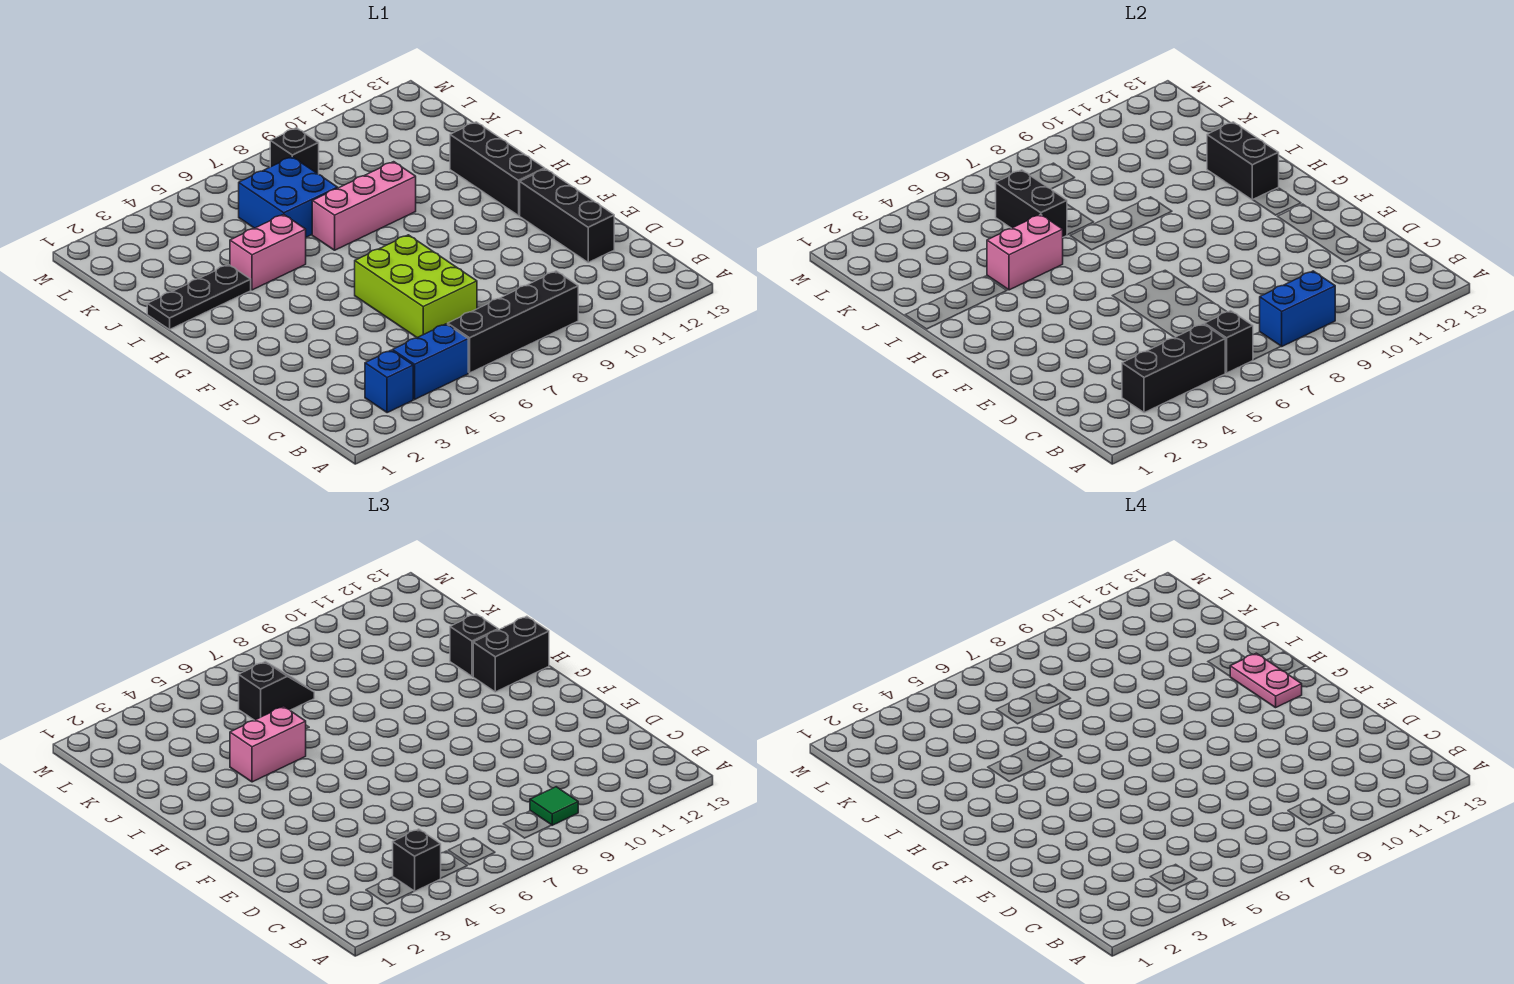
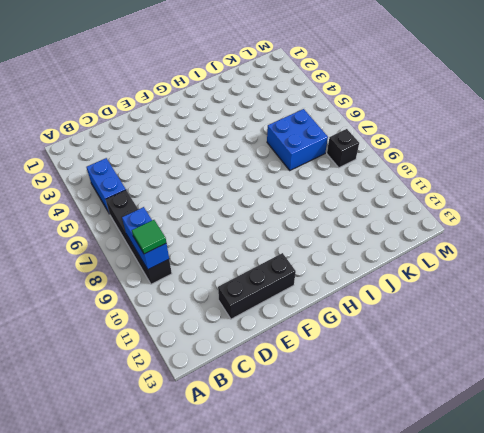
none -> blue brick B3 level 1
none -> lime brick D6:F7 level 1
none -> black brick G12:I12 level 1

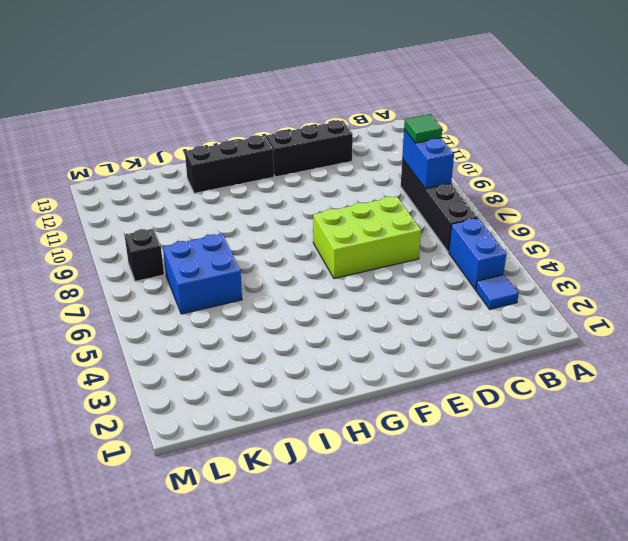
blue tile B3 level 1 -> blue brick B3 level 1
none -> black plate I1:I3 level 1
none -> pink brick I4:I5 level 1
none -> pink brick I7:I9 level 1

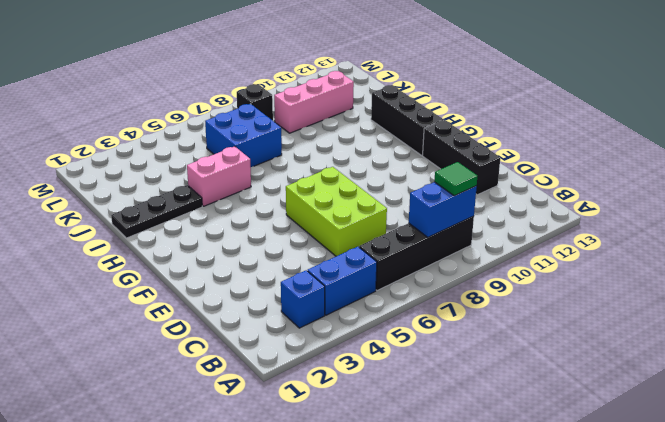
pink brick K9:K11 level 1 -> pink brick I7:I9 level 1
none -> black brick B3:B5 level 2
none -> black brick B6 level 2
none -> black brick H12:I12 level 2

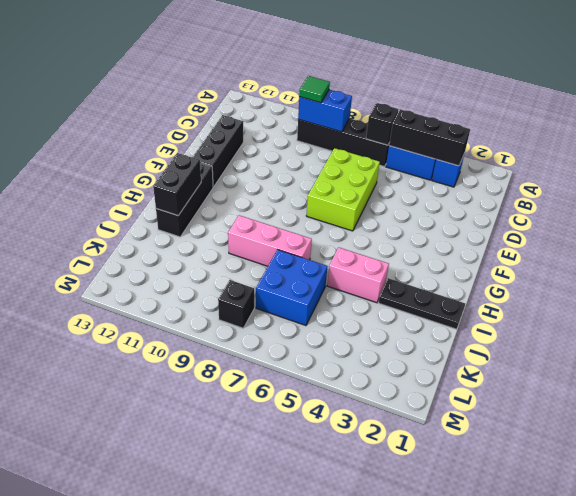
none -> pink brick I4:I5 level 2
none -> black brick J6:K6 level 2
none -> black brick B4 level 3

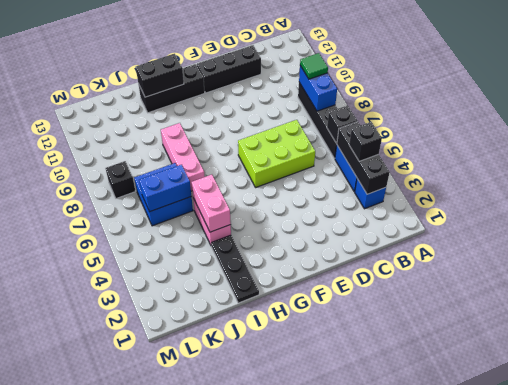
blue brick J6:K6 level 2 -> black brick J6:K6 level 2
none -> black brick H12:H13 level 3
none -> pink brick I4:I5 level 3
none -> black brick I12 level 3

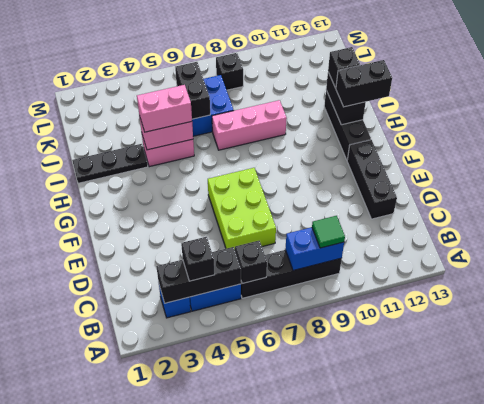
none -> black slope K6:K7 level 3 top 6
none -> pink plate G12:H12 level 4

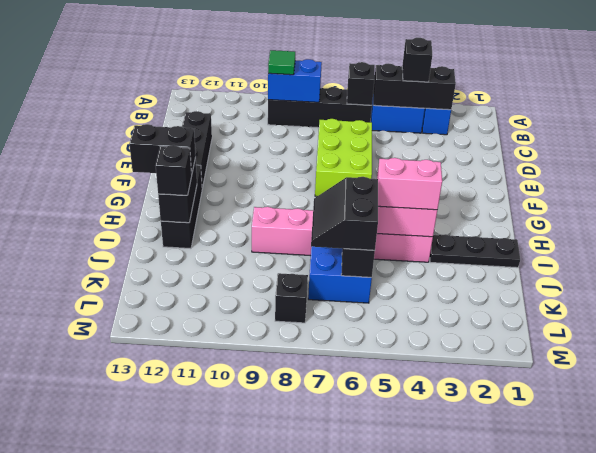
black slope J6:K7 level 3 top 6 -> black slope K6:K7 level 3 top 6
none -> pink plate G12:H12 level 4

